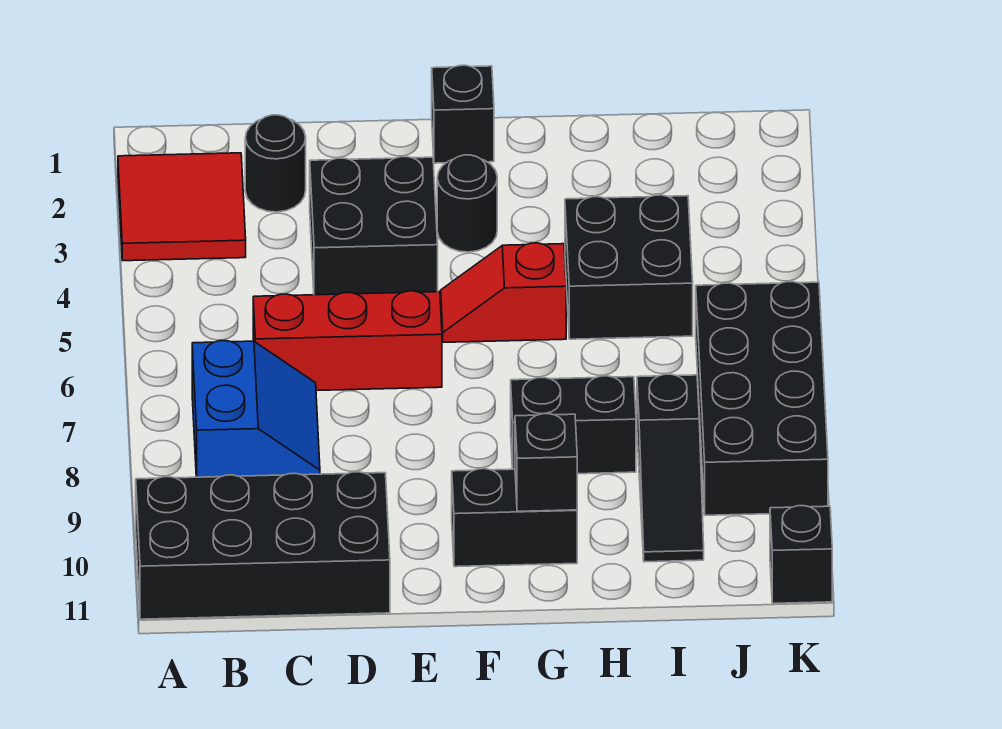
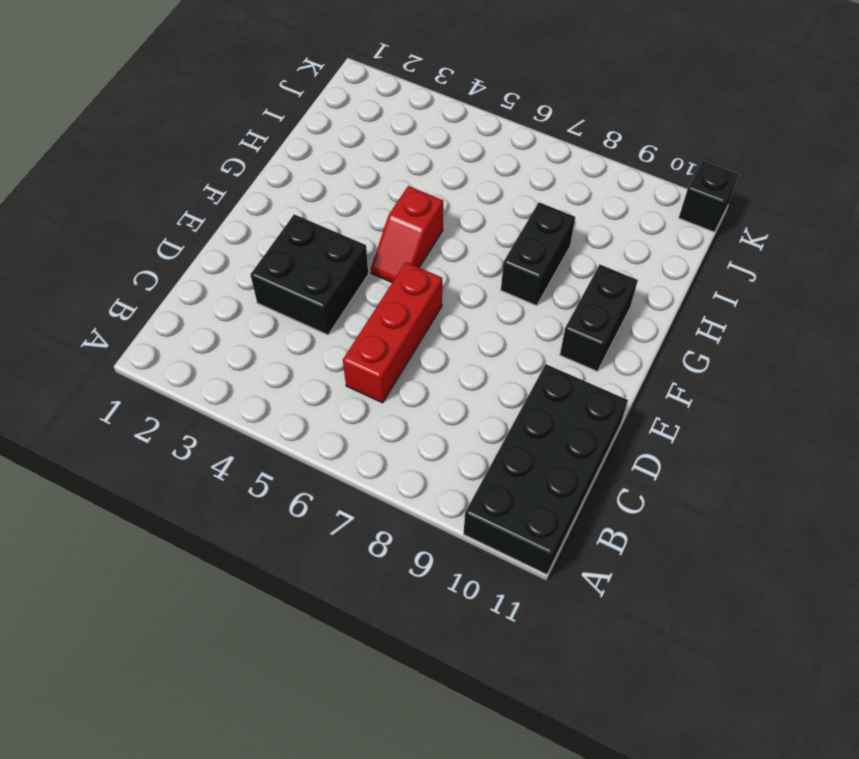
none -> red tile A2:B3 level 1
none -> blue slope B7:C8 level 1 top B
none -> black round brick C2 level 1

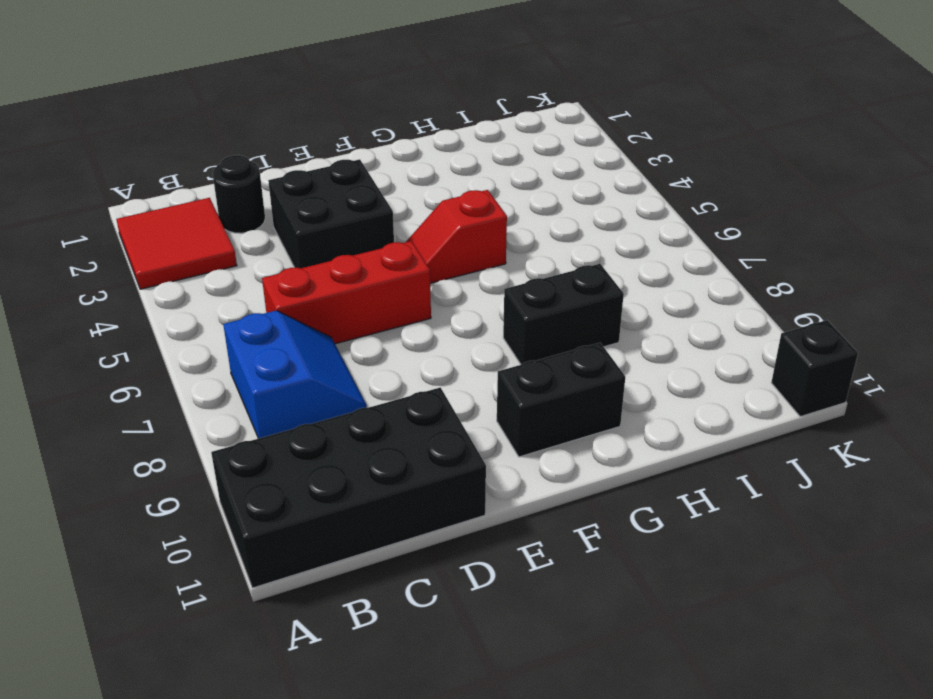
none -> black brick F1 level 1
none -> black round brick F3 level 1
none -> black brick H4:I5 level 1

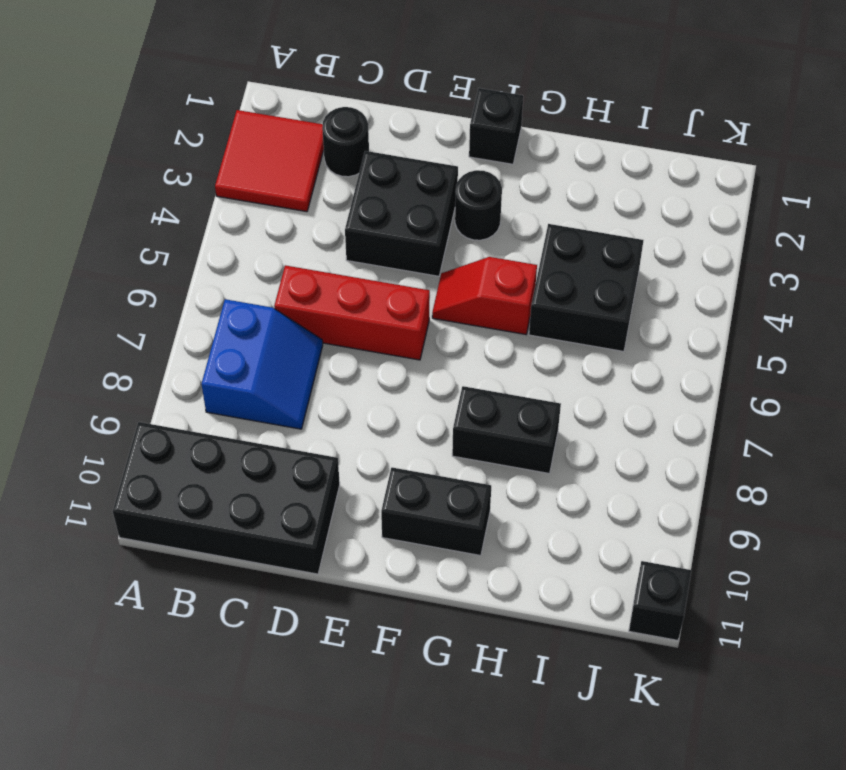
none -> black slope I8:I10 level 1 top 8
none -> black brick J6:K9 level 1
none -> black brick G10 level 2

